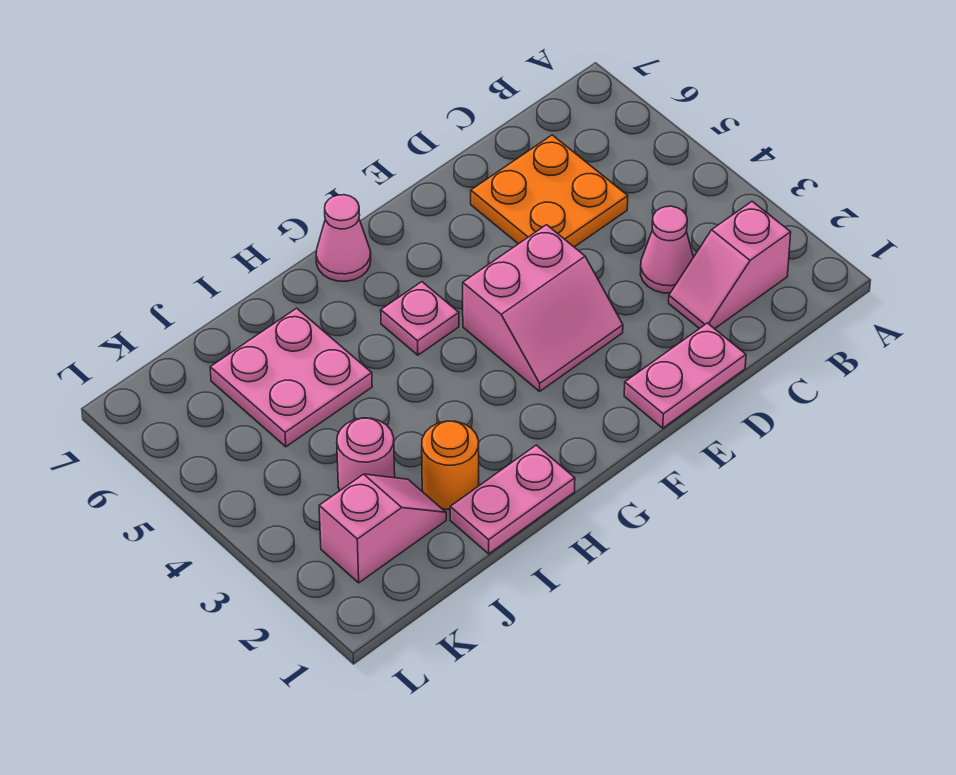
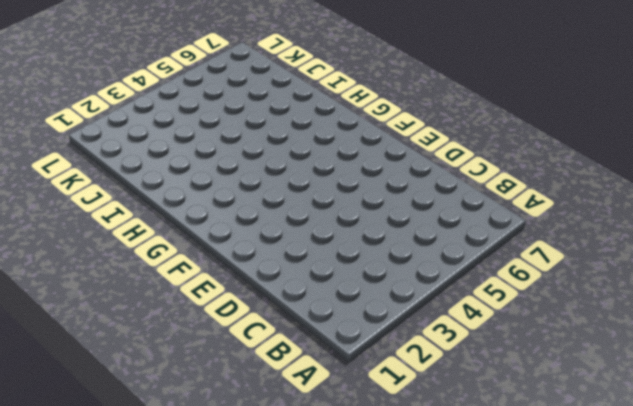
none -> pink slope B2:C2 level 1 top B
none -> pink cone C3 level 1
none -> orange plate C5:D6 level 1

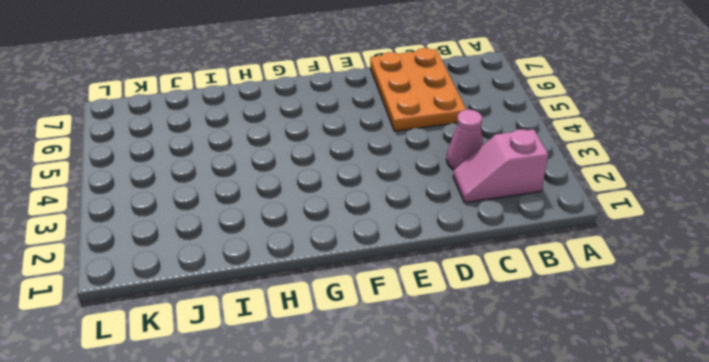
orange plate C5:D7 level 1 -> orange plate C5:D6 level 1
none -> pink plate D1:E1 level 1
none -> pink slope E3:F4 level 1 top 4
none -> pink plate G5 level 1

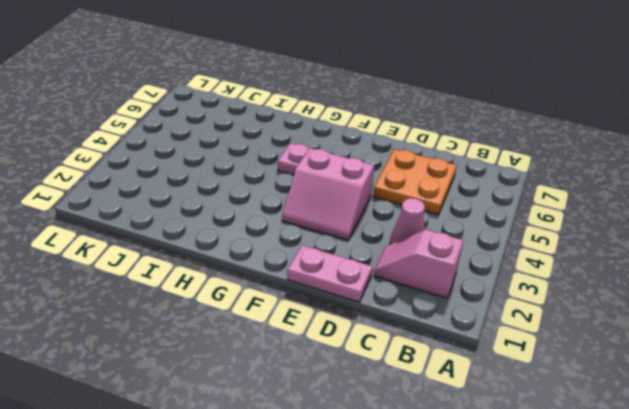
none -> pink cone G7 level 1
none -> pink plate H1:I1 level 1
none -> orange round brick I2 level 1

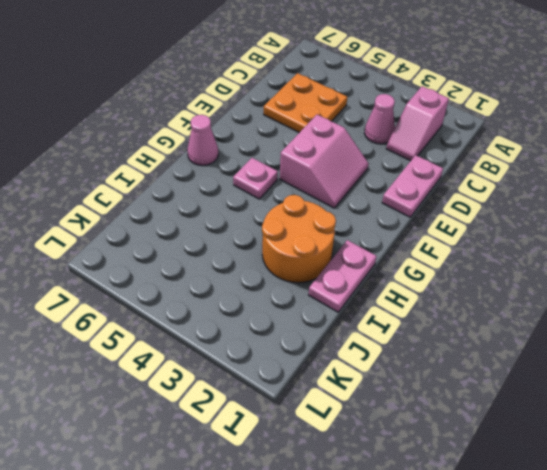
orange round brick H2:I3 level 1 -> orange round brick I2 level 1
none -> pink plate I5:J6 level 1
none -> pink slope J2:K2 level 1 top K
none -> pink round brick J3 level 1

